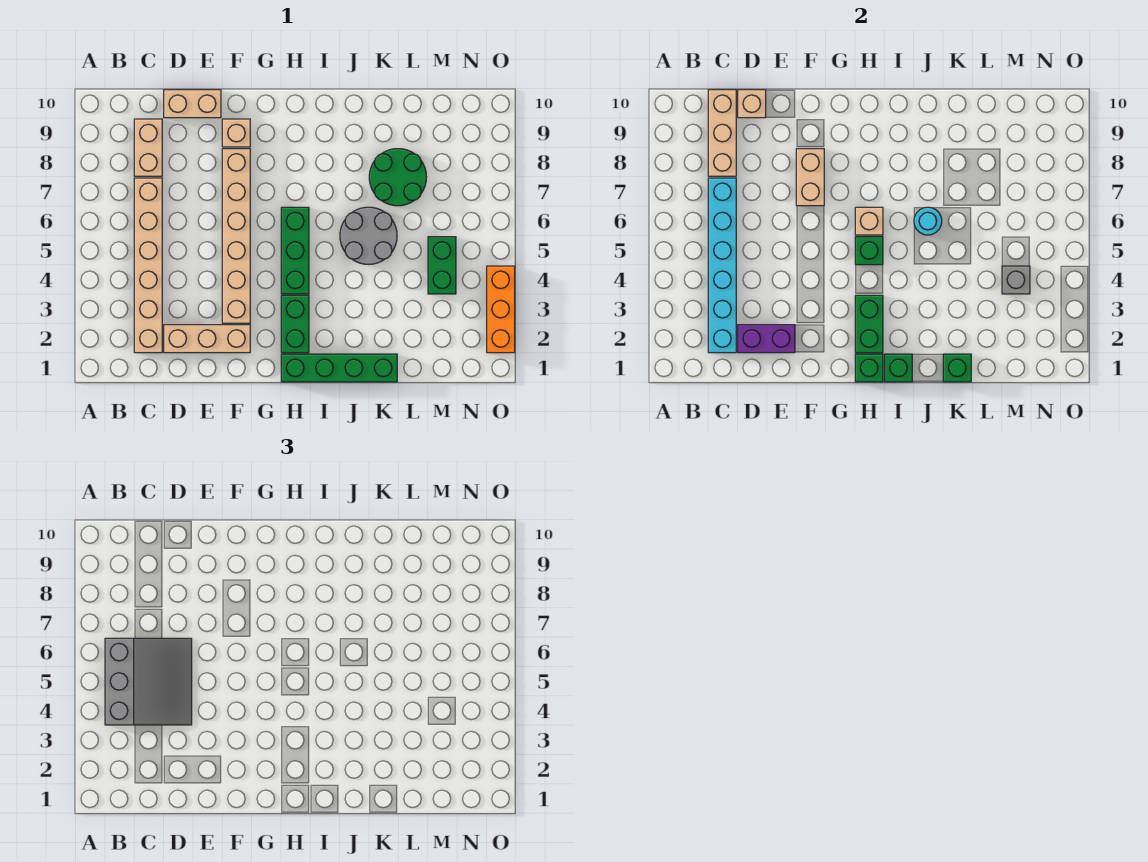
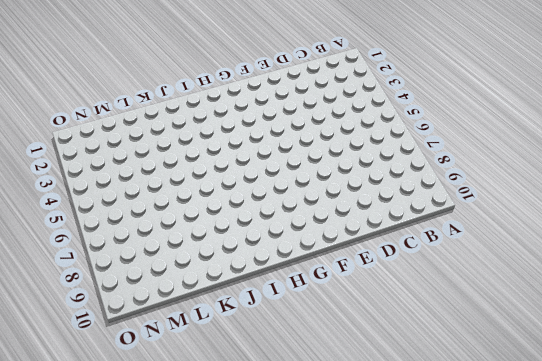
none -> tan brick C2:C7 level 1
none -> tan brick C8:C9 level 1
none -> tan brick D2:F2 level 1

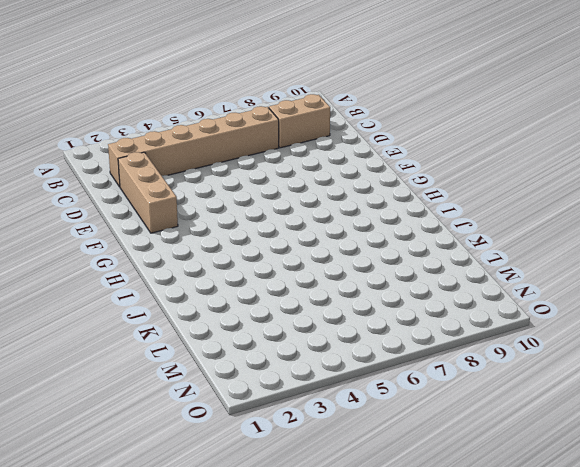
none -> tan brick D10:E10 level 1
none -> tan brick F3:F8 level 1
none -> tan brick F9 level 1

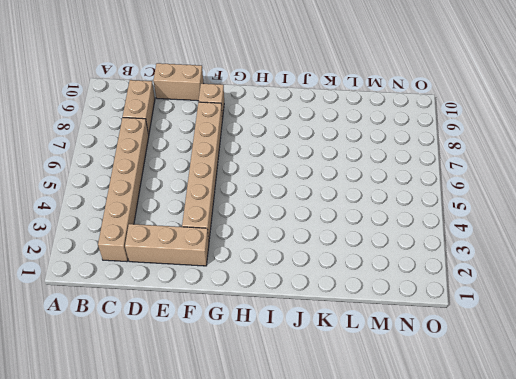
none -> green brick H1:K1 level 1
none -> green brick H2:H3 level 1
none -> green brick H4:H6 level 1

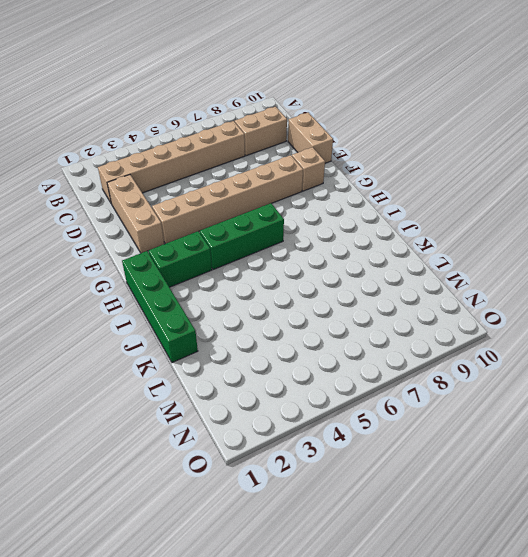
none -> grey round brick J5:K6 level 1
none -> green round brick K7:L8 level 1
none -> green brick M4:M5 level 1

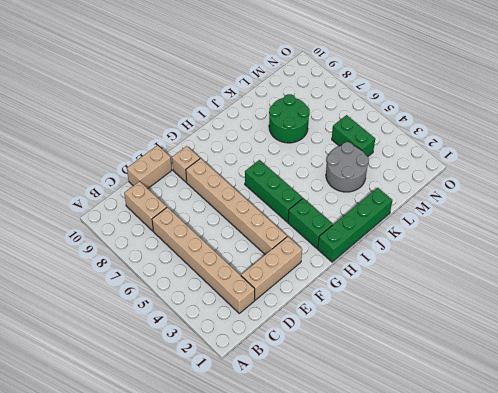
grey round brick K3:L4 level 1 -> grey round brick J5:K6 level 1
none -> orange brick O2:O4 level 1
none -> cyan brick C2:C7 level 2
none -> tan brick C8:C10 level 2

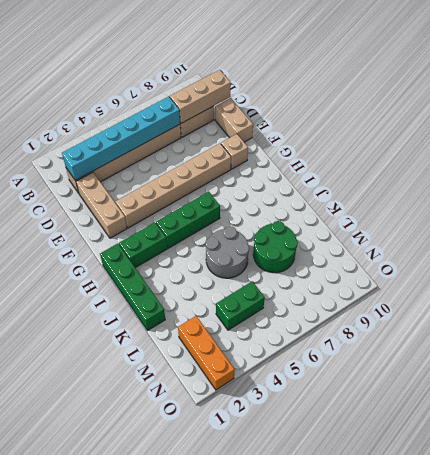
orange brick M2:O2 level 1 -> orange brick O2:O4 level 1
none -> purple brick D2:E2 level 2
none -> tan brick D10 level 2
none -> tan brick F7:F8 level 2

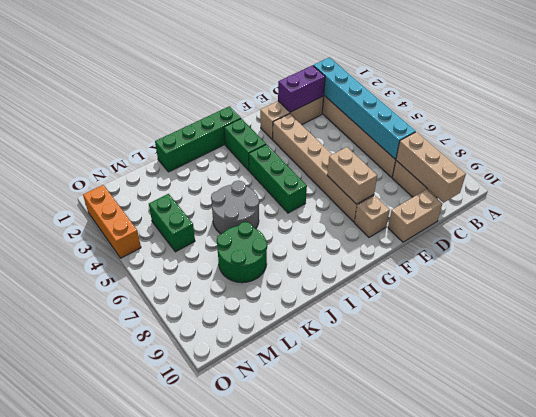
none -> tan brick D10 level 2
none -> green brick H1 level 2
none -> green brick H2:H3 level 2

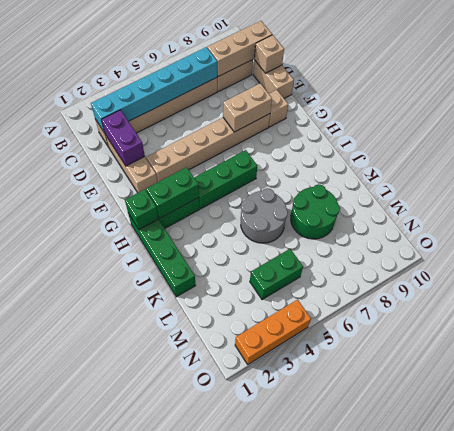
none -> green brick H5 level 2
none -> tan brick H6 level 2
none -> green brick I1 level 2

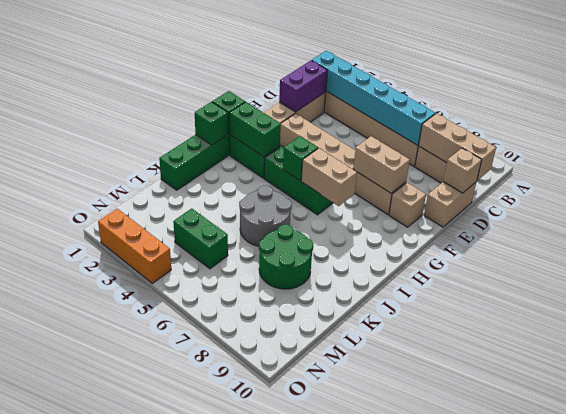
tan brick H6:H7 level 2 -> tan brick H6 level 2
none -> cyan round brick J6 level 2
none -> green brick K1 level 2
none -> grey brick M4 level 2

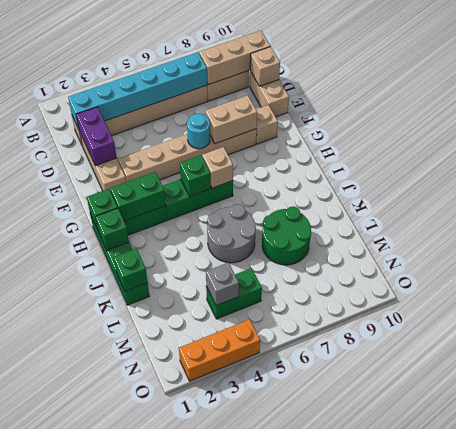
cyan round brick F6 level 2 -> cyan round brick J6 level 2
none -> grey slope B4:D6 level 3 top B

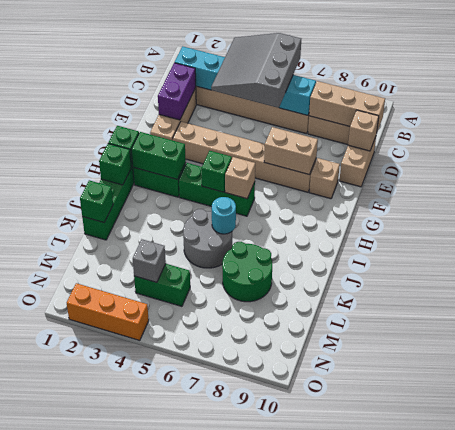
grey slope B4:D6 level 3 top 6 -> grey slope B4:D6 level 3 top B

